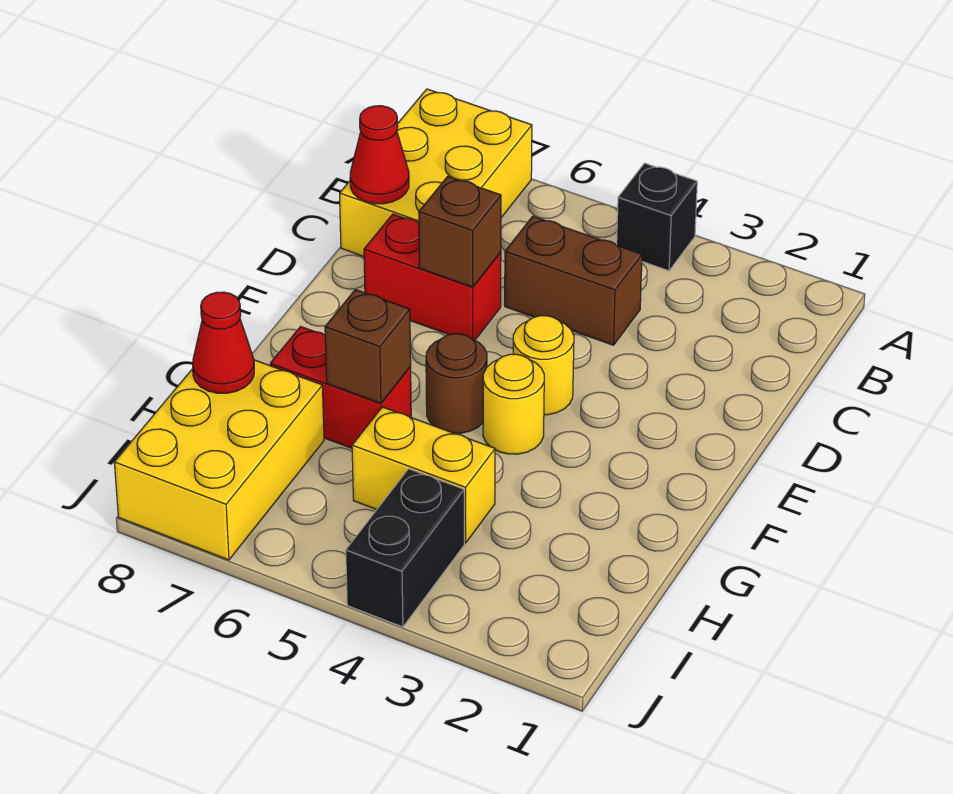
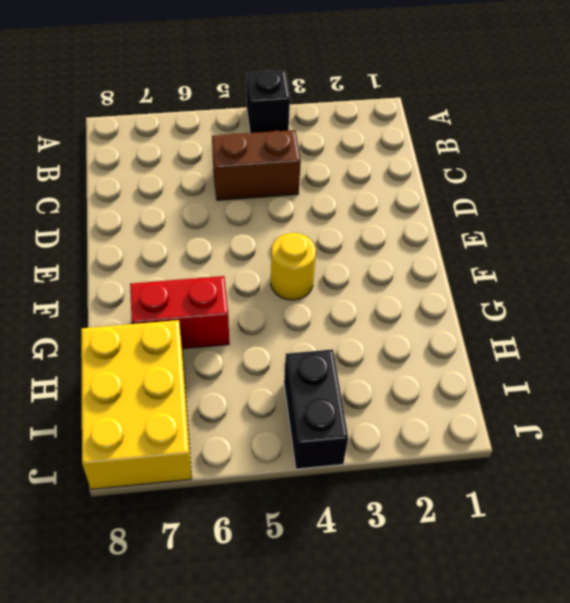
none -> yellow brick A7:C8 level 1
none -> red brick D6:D7 level 1
none -> yellow round brick E4 level 1

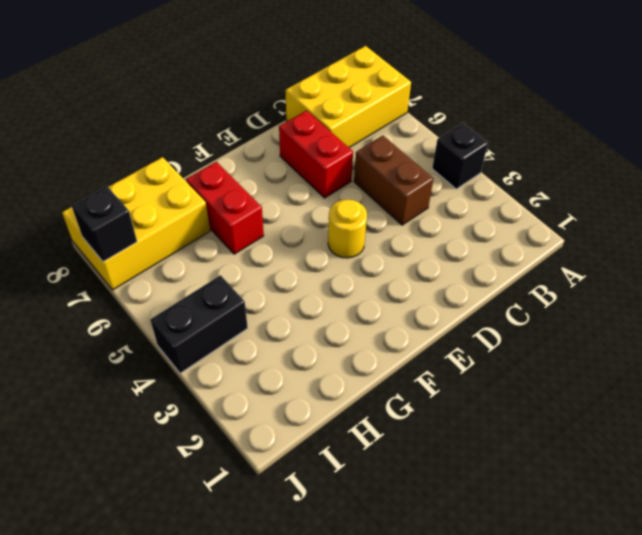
black brick J7 level 2 -> none
none -> yellow round brick F4 level 1
none -> brown round brick F5 level 1
none -> yellow brick H4:H5 level 1

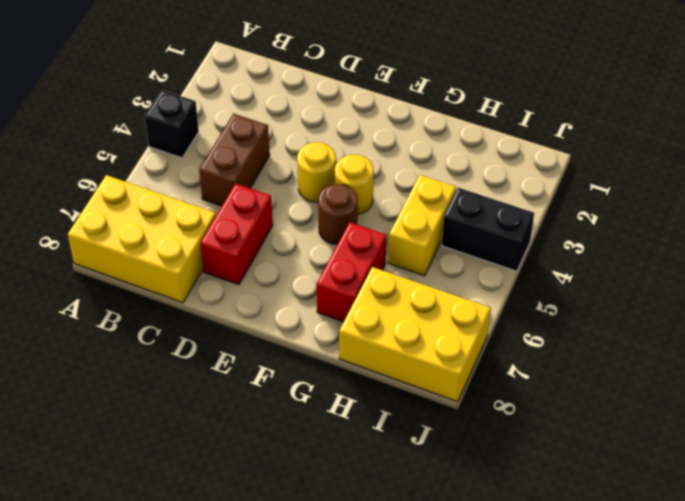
none -> red cone C8 level 2
none -> brown brick D6 level 2
none -> brown brick G6 level 2

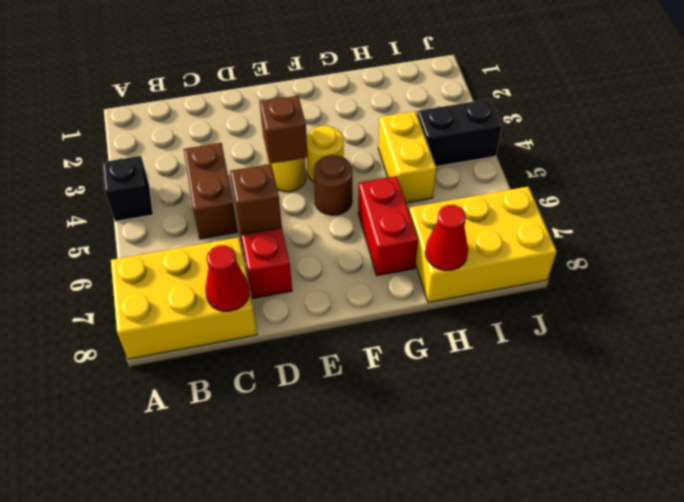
brown brick E4 level 2 -> brown brick G6 level 2

